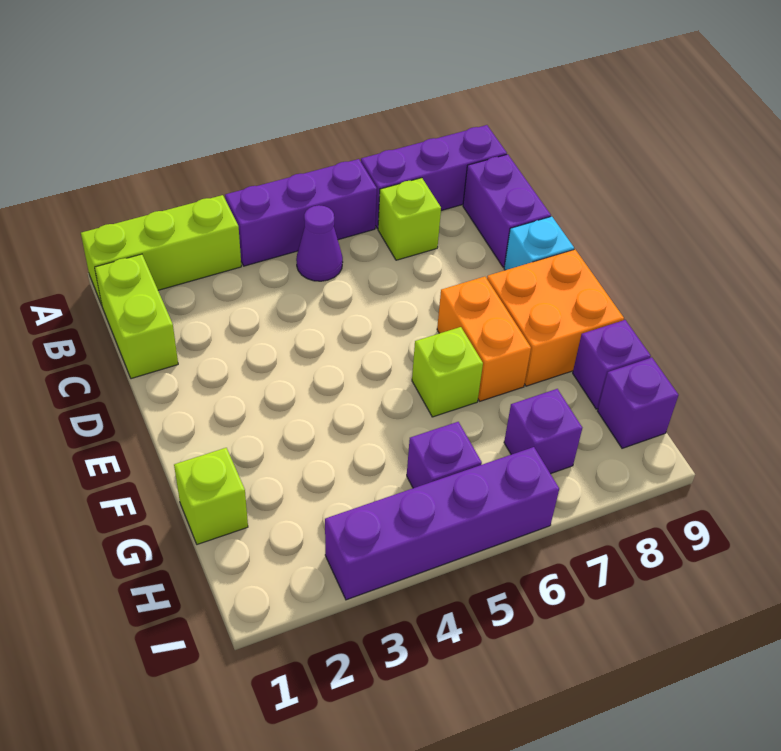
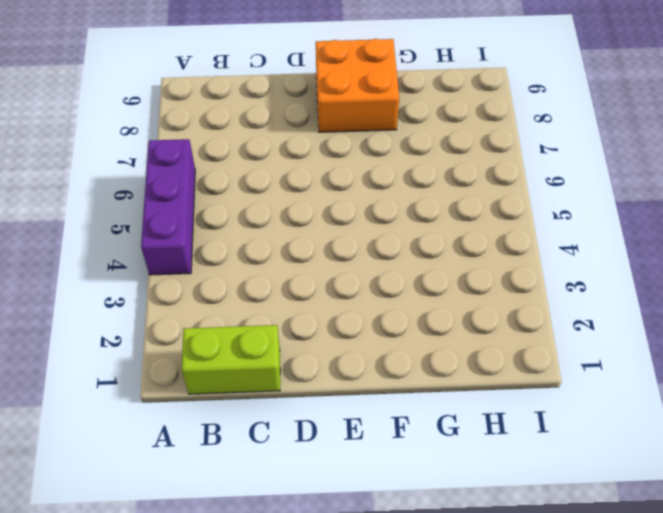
none -> lime brick A1:A3 level 1
none -> purple brick A7:A9 level 1
none -> purple cone B5 level 1

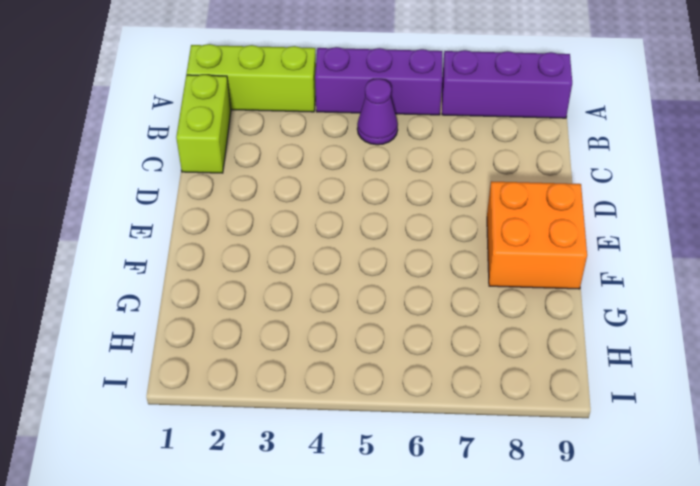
none -> lime brick B7 level 1
none -> purple brick B9:C9 level 1
none -> cyan brick D9 level 1

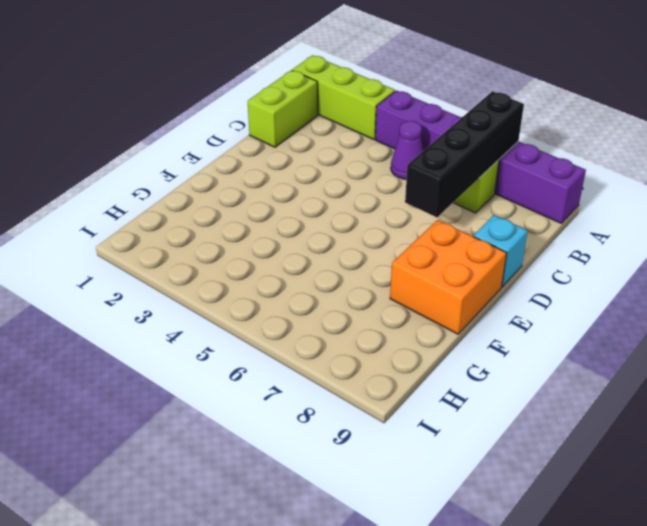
black brick A7:D7 level 2 -> none
none -> purple brick B9:C9 level 1
none -> orange brick E7:F7 level 1
none -> lime brick F6 level 1

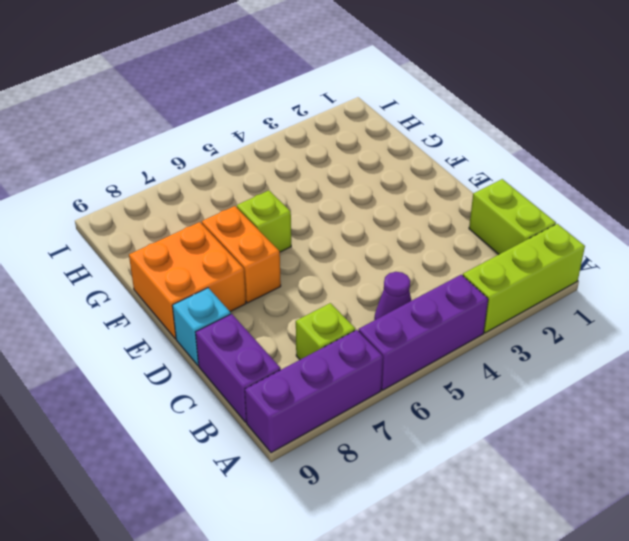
none -> lime brick G1 level 1
none -> purple brick G9 level 1
none -> purple brick H5 level 1

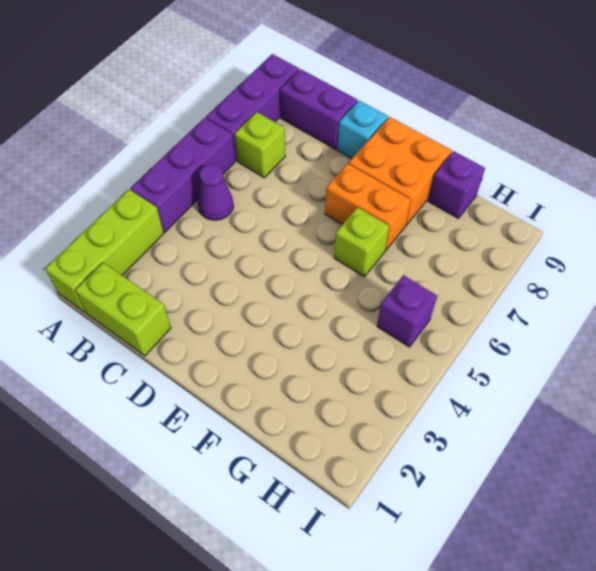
none -> lime brick G1 level 1
none -> purple brick H7 level 1
none -> purple brick H9 level 1

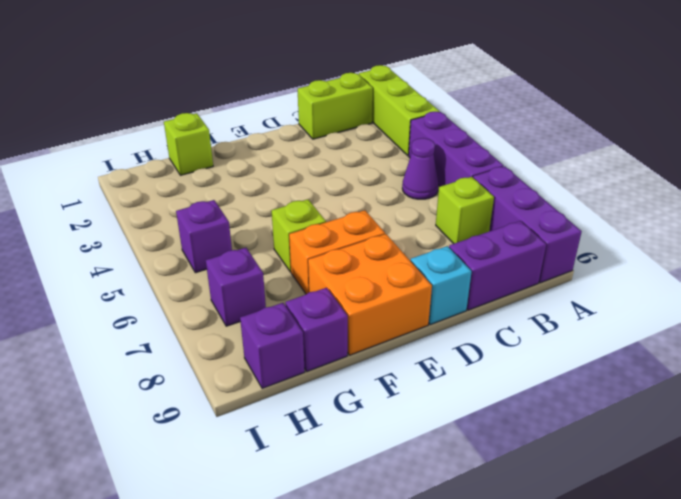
none -> purple brick I3:I6 level 1

